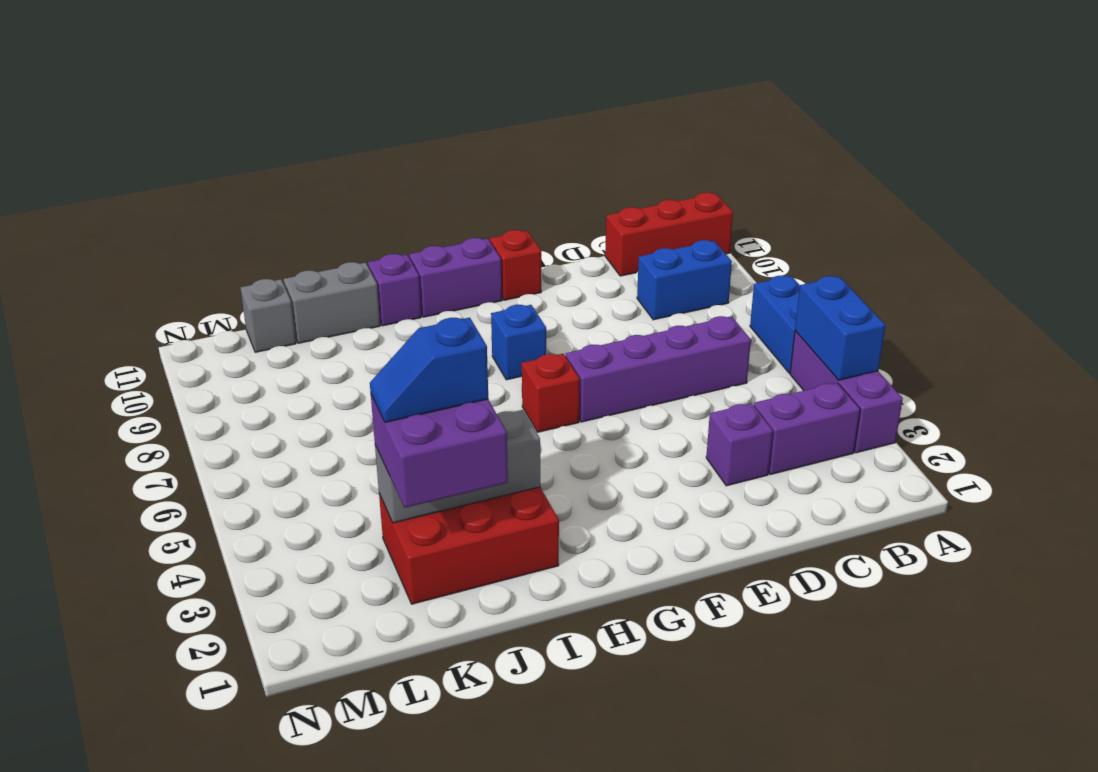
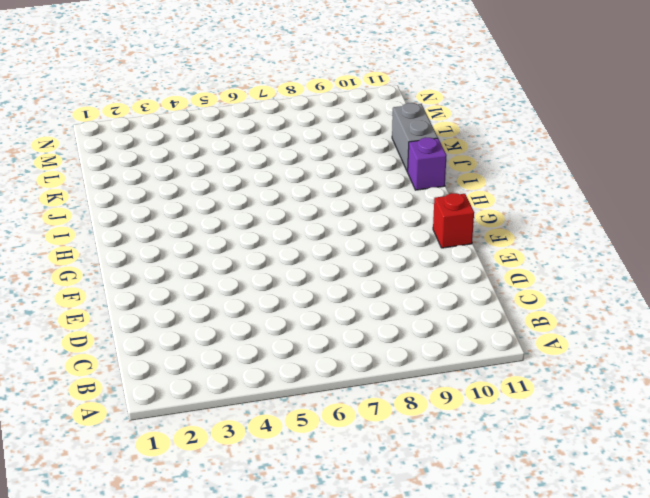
none -> purple brick A3:A5 level 1
none -> blue brick A6:A7 level 1
none -> red brick A11:C11 level 1

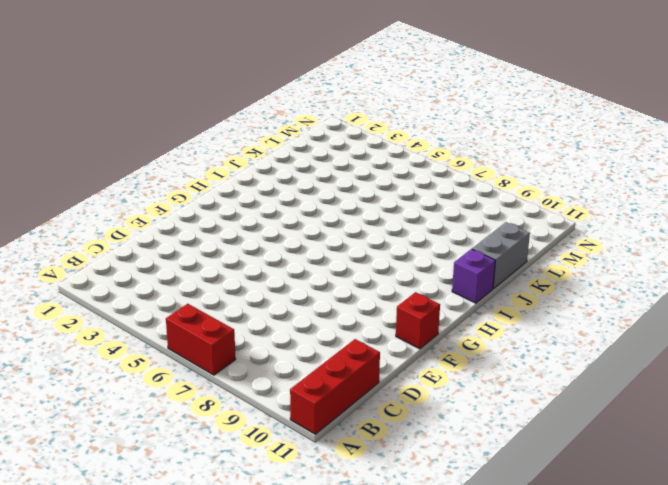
red brick A6:A7 level 1 -> blue brick A6:A7 level 1
none -> purple brick A3:A5 level 1
none -> purple brick B3:C3 level 1
none -> blue brick B9:C9 level 1

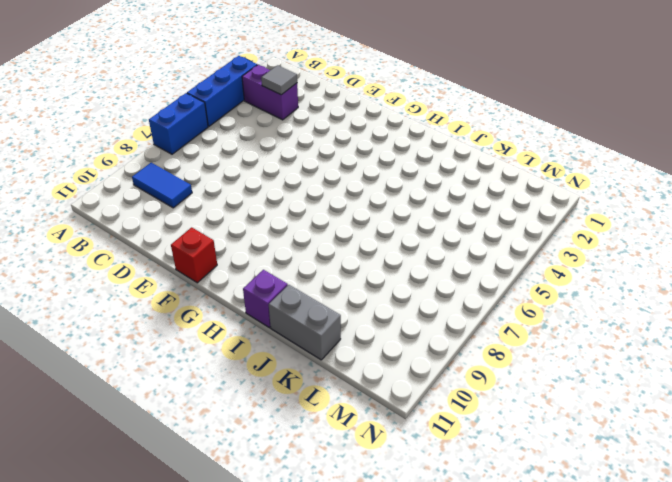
blue brick A3:A5 level 1 -> purple brick A3:A5 level 1
blue tile B9:C9 level 1 -> blue brick B9:C9 level 1
grey tile C3 level 2 -> none
none -> red brick A11:C11 level 1
none -> purple brick C6:F6 level 1
none -> purple brick D3 level 1

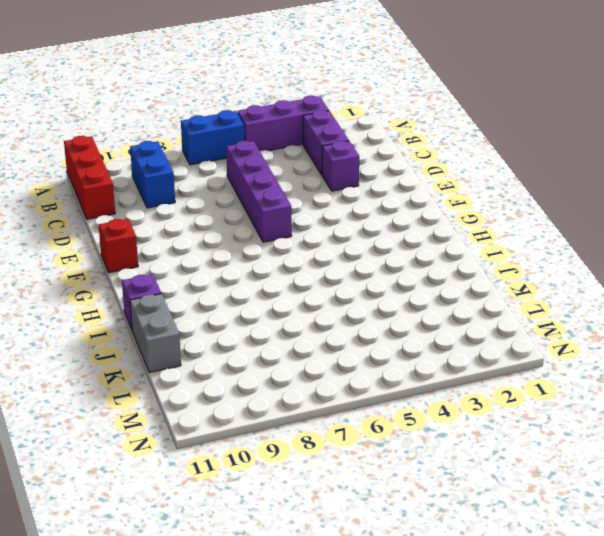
none -> red brick G6 level 1
none -> blue brick G8 level 1
none -> purple brick G11:H11 level 1

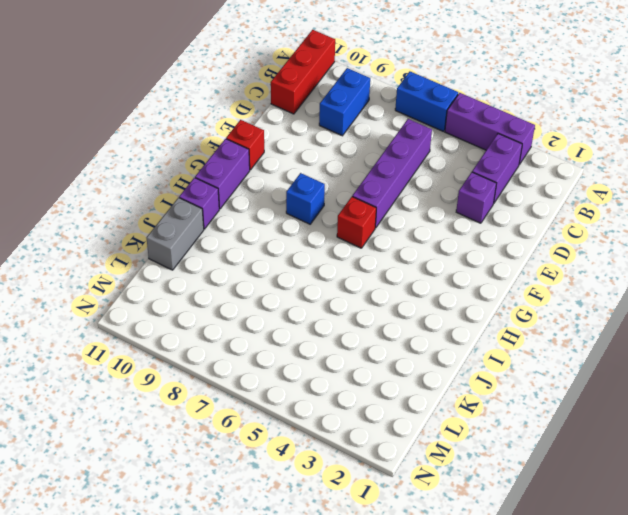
none -> red brick I2:K3 level 1
none -> grey brick L11 level 1
none -> blue brick A4:A5 level 2

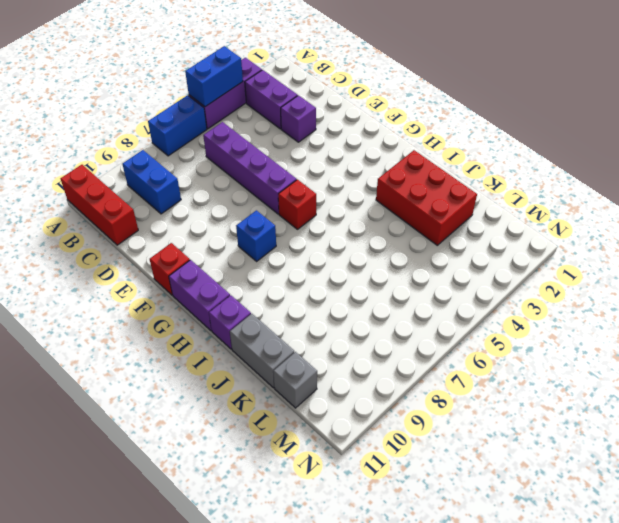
none -> grey brick I3:K3 level 2
none -> purple brick J2:K3 level 3
none -> blue slope J3:K3 level 4 top J

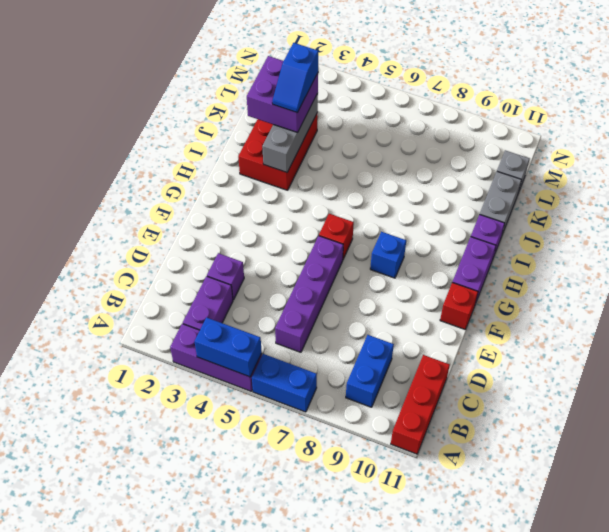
blue slope J3:K3 level 4 top K -> blue slope J3:K3 level 4 top J

